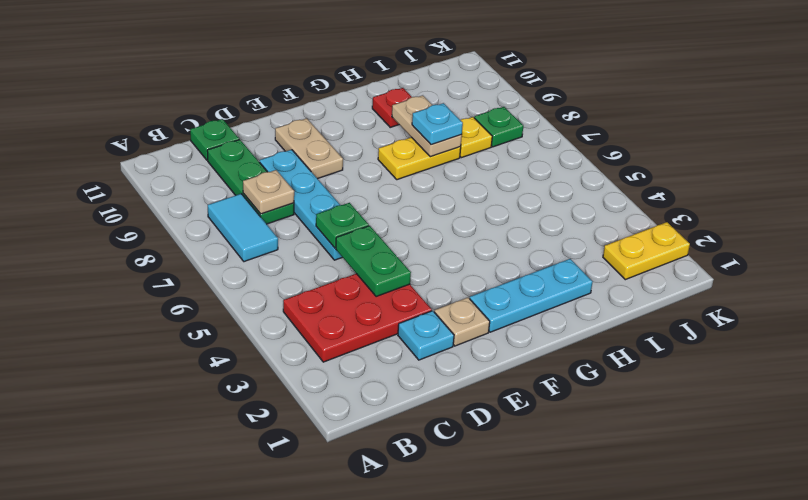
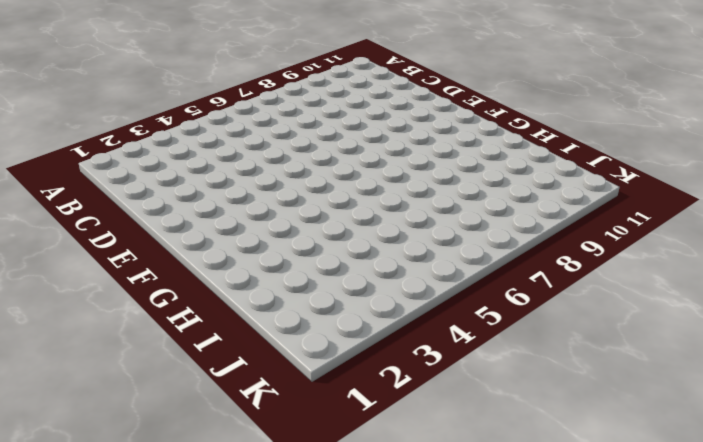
none -> red plate B3:D4 level 1
none -> cyan tile B7:B8 level 1
none -> green plate C8:C10 level 1

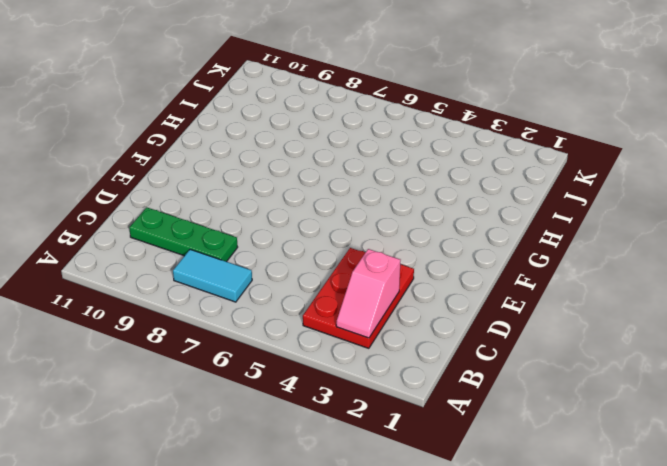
pink slope B3:C3 level 2 top C -> none
none -> green plate C11 level 1
none -> cyan plate D2 level 1
none -> cyan plate D6:D9 level 1

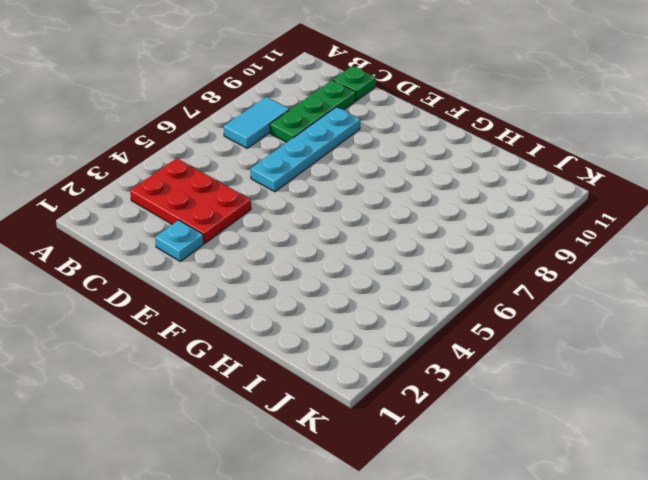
none -> tan plate E2 level 1
none -> tan plate E9:E10 level 1
none -> cyan plate F2:H2 level 1

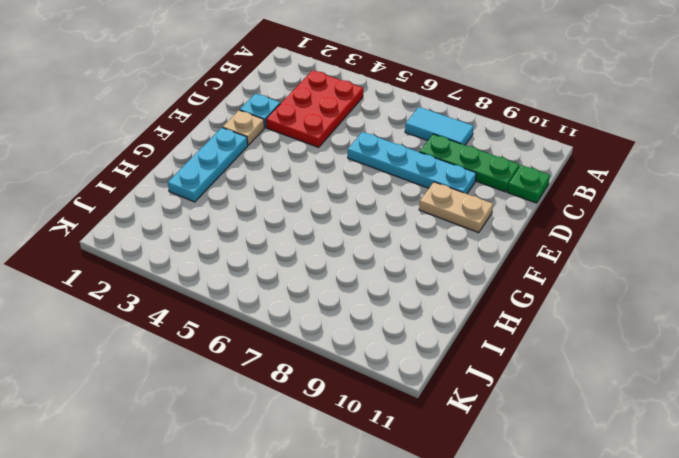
none -> yellow plate G8:H8 level 1
none -> red plate H10 level 1
none -> yellow plate I8 level 1

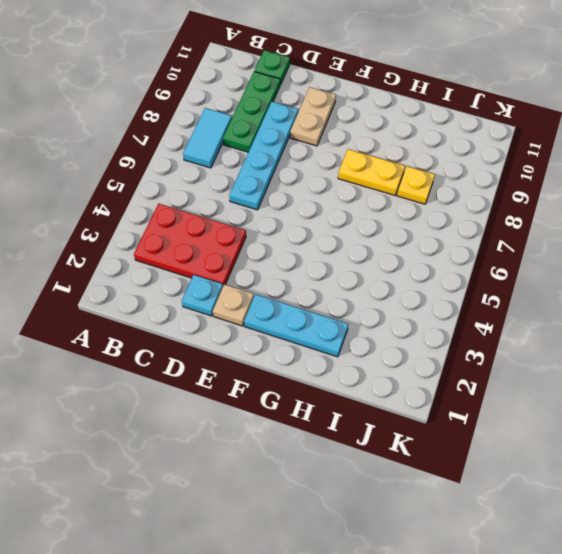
none -> red plate H10 level 1
none -> yellow plate J2:K2 level 1
none -> green plate J8 level 1

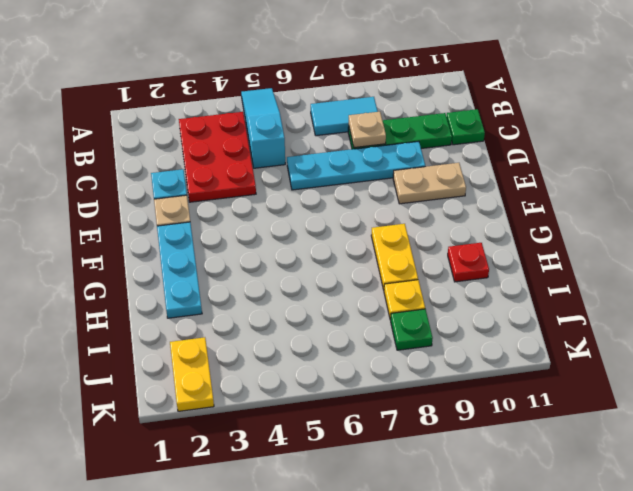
cyan slope A5:C5 level 1 top C -> none
none -> green plate D4:D5 level 2
none -> green plate D6 level 2
none -> tan plate H8:H9 level 2

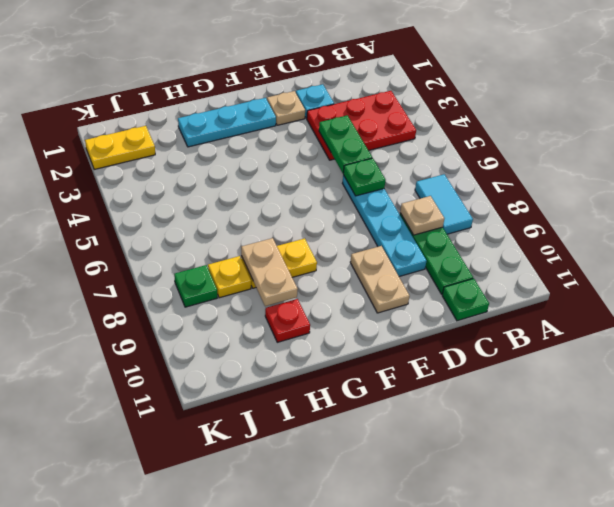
none -> cyan plate H8 level 3

